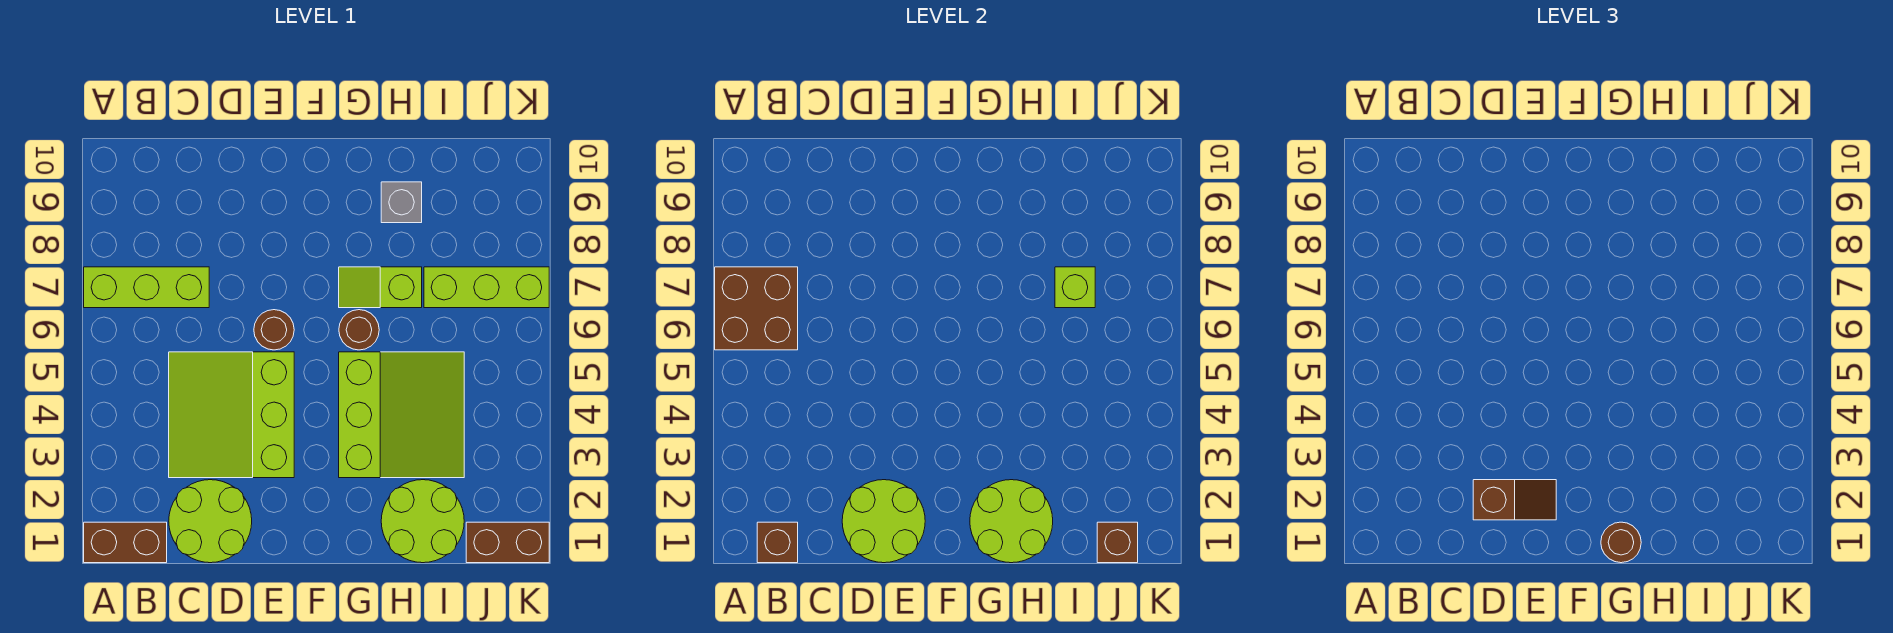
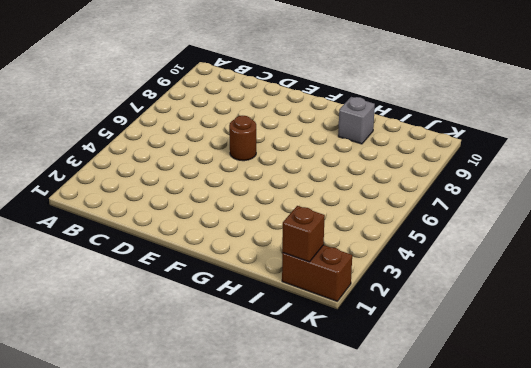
none -> brown brick A1:B1 level 1
none -> lime brick A7:C7 level 1
none -> lime round brick C1:D2 level 1

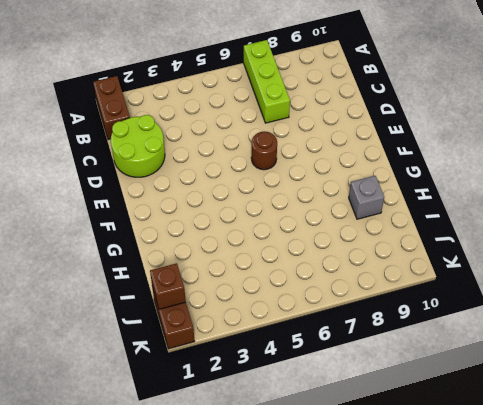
none -> lime slope C3:E5 level 1 top E
none -> lime slope G3:I5 level 1 top G
none -> brown round brick G6 level 1

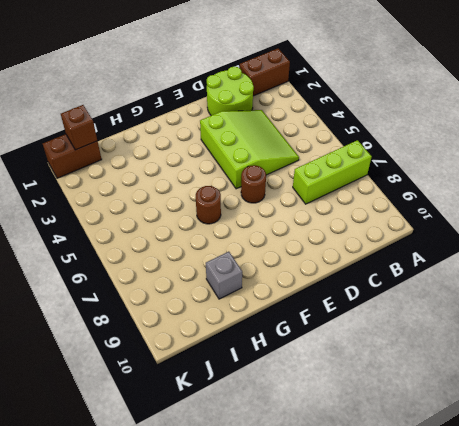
none -> lime slope G3:I5 level 1 top G
none -> lime slope G7:H7 level 1 top H
none -> lime round brick H1:I2 level 1

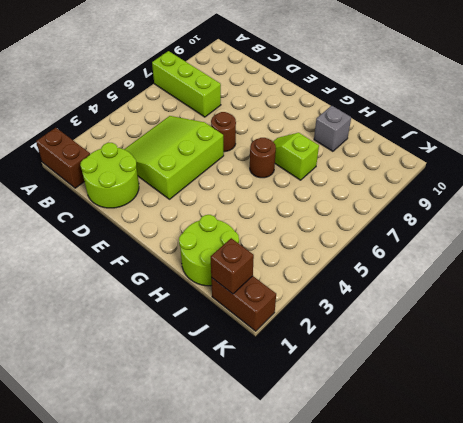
none -> lime slope G3:I5 level 1 top G
none -> lime brick I7:K7 level 1
none -> brown brick A6:B7 level 2

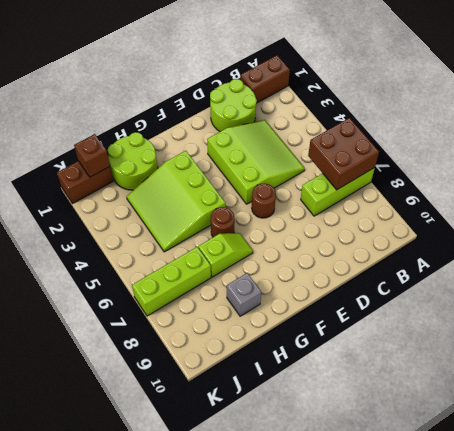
none -> brown brick B1 level 2
none -> lime round brick D1:E2 level 2
none -> lime round brick G1:H2 level 2

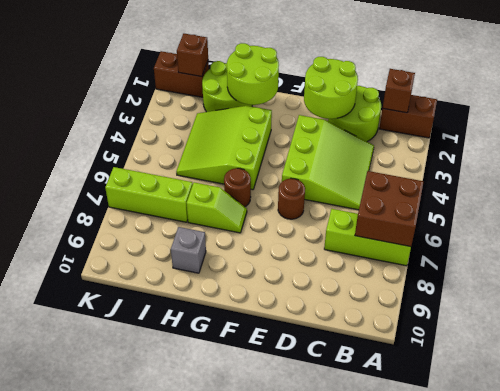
none -> lime brick I7 level 2
none -> brown slope D2:E2 level 3 top D
none -> brown round brick G1 level 3

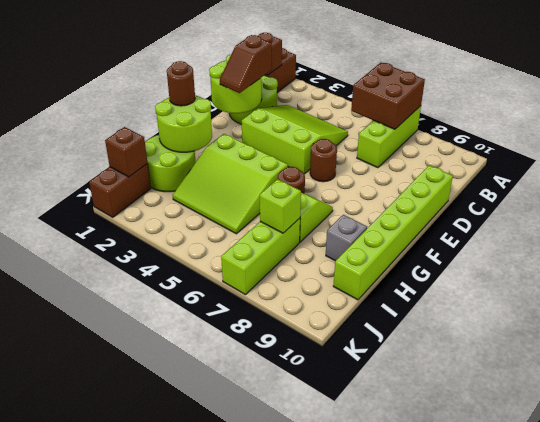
lime brick D10:I10 level 1 -> none

